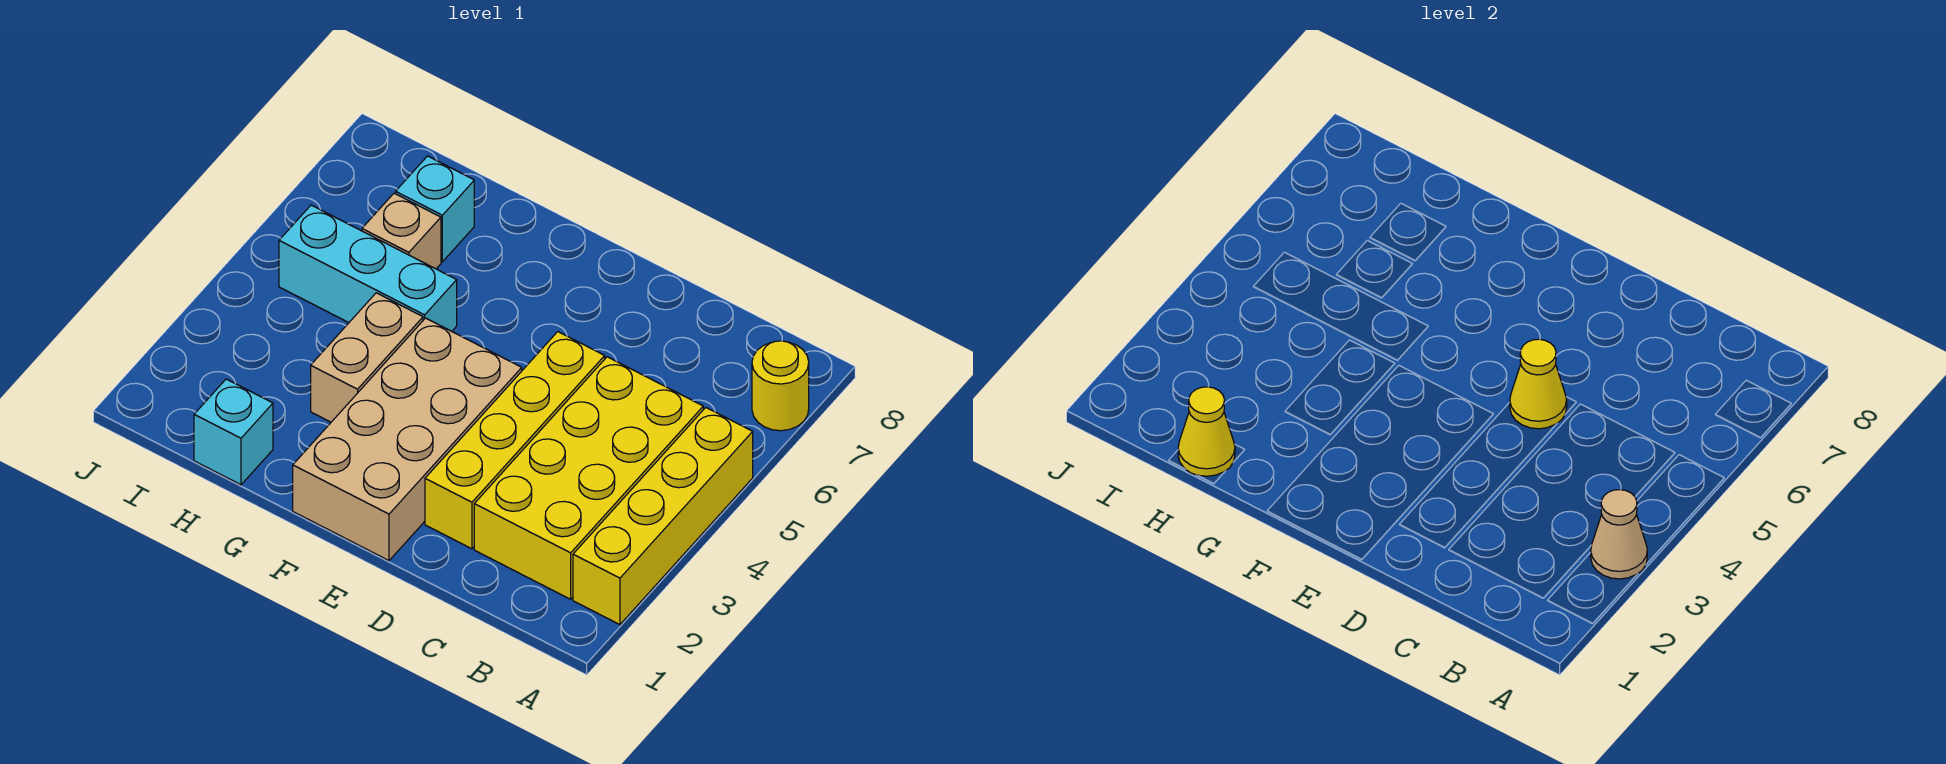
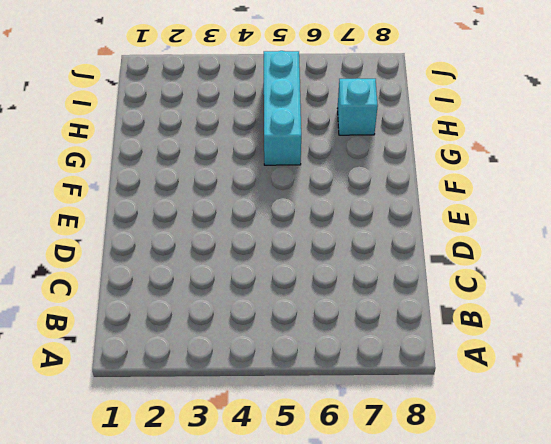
none -> yellow brick A2:A5 level 1
none -> yellow round brick A7 level 1
none -> yellow brick B2:C5 level 1

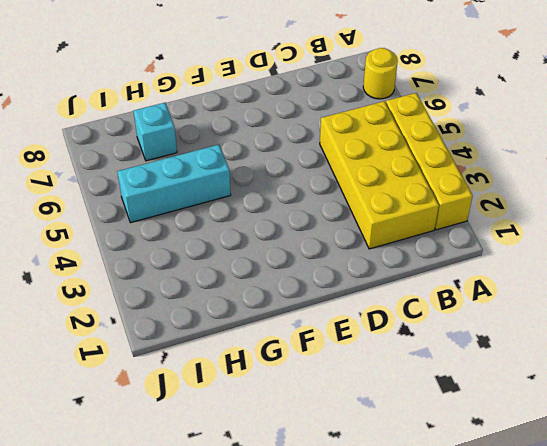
none -> yellow brick D2:D5 level 1
none -> tan brick E1:F4 level 1
none -> tan brick G3:G4 level 1

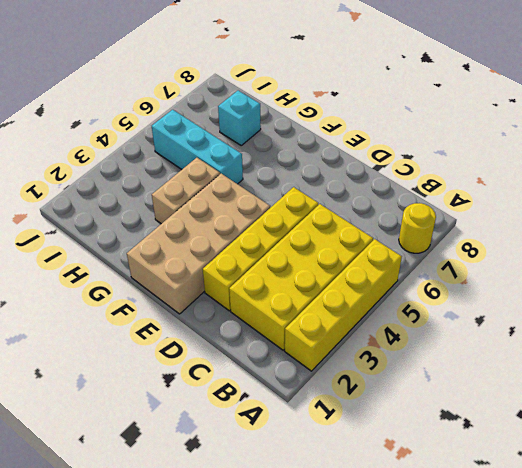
none -> cyan brick H1 level 1
none -> tan brick H6 level 1
none -> tan cone A3 level 2

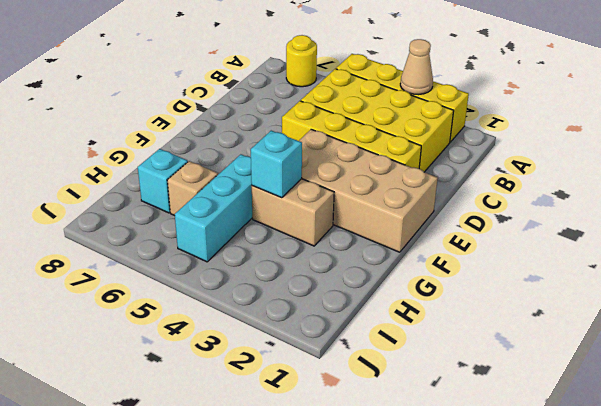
cyan brick G4 level 2 -> cyan brick H1 level 1
none -> yellow cone D5 level 2
none -> yellow cone H1 level 2

